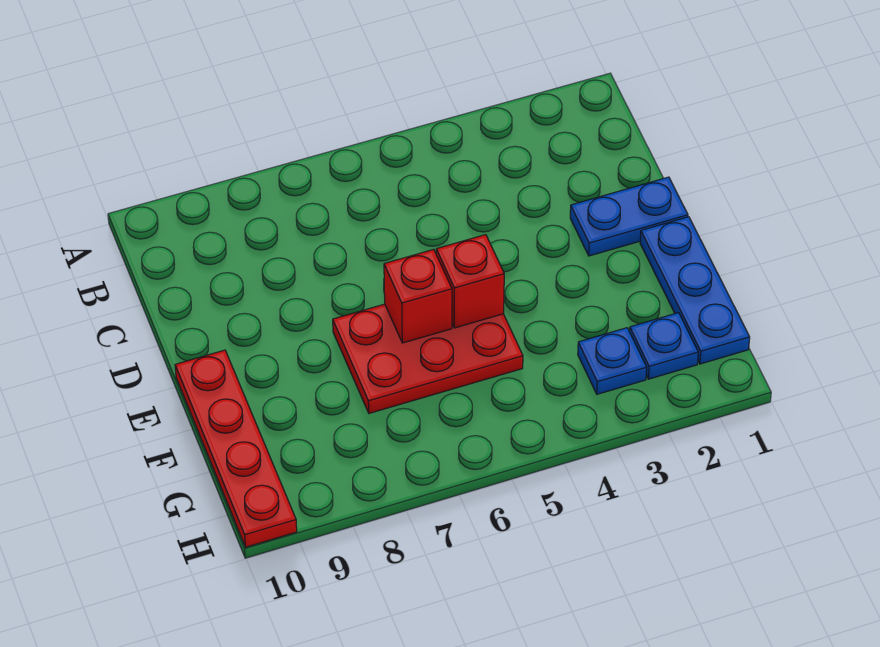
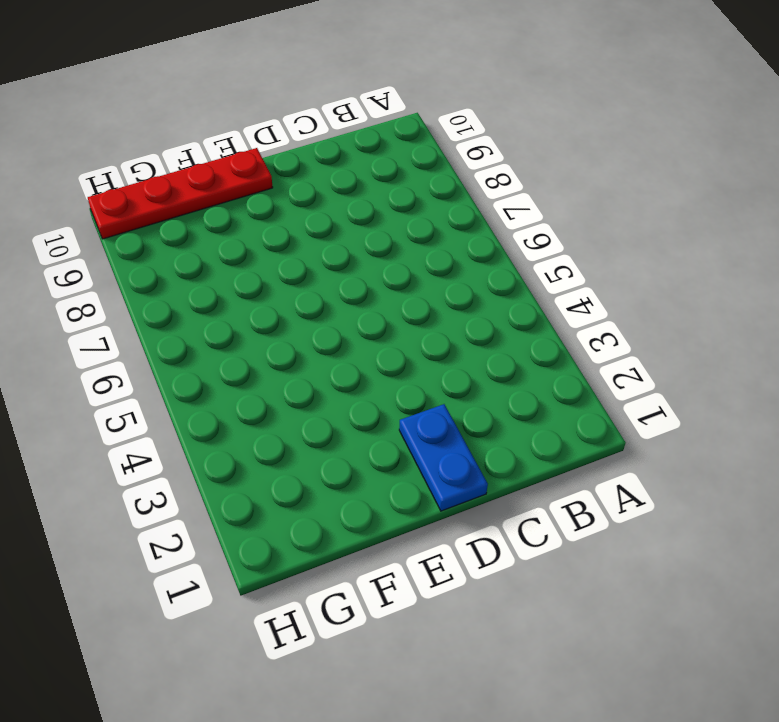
none -> blue plate E1:G1 level 1
none -> red plate E5:F7 level 1

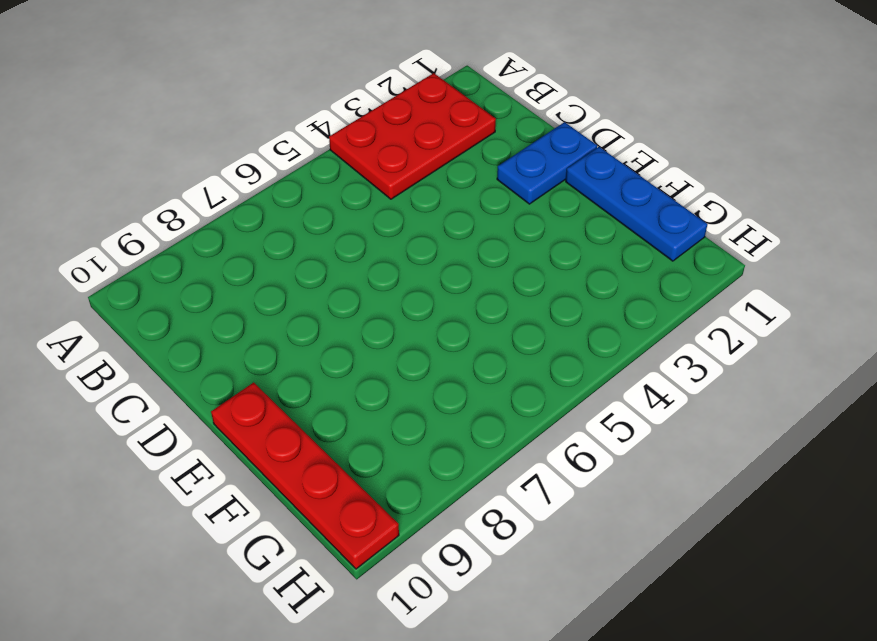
red plate A2:B4 level 1 -> red plate E5:F7 level 1
none -> blue plate G2 level 1
none -> blue plate G3 level 1

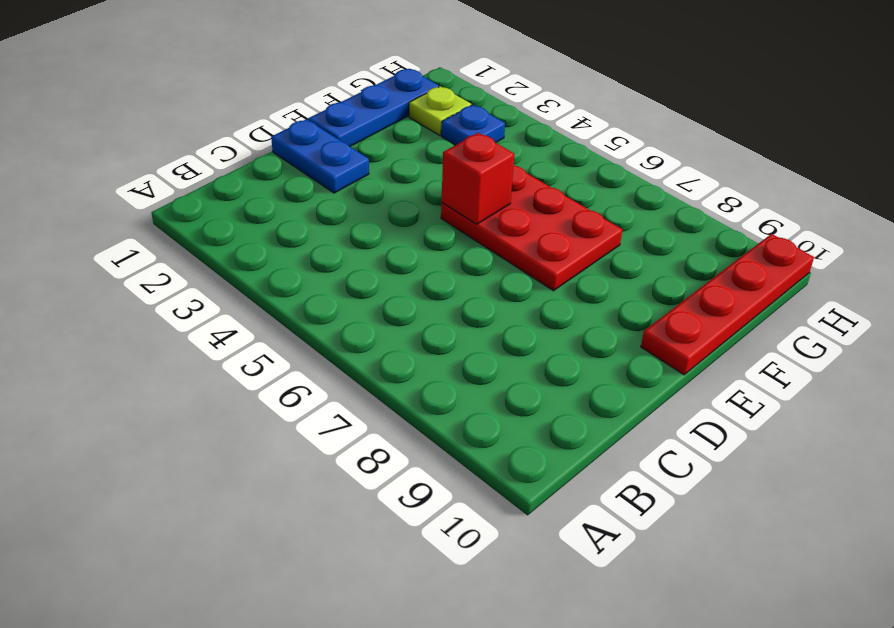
lime plate G2 level 1 -> blue plate G2 level 1
none -> red brick E6 level 2

